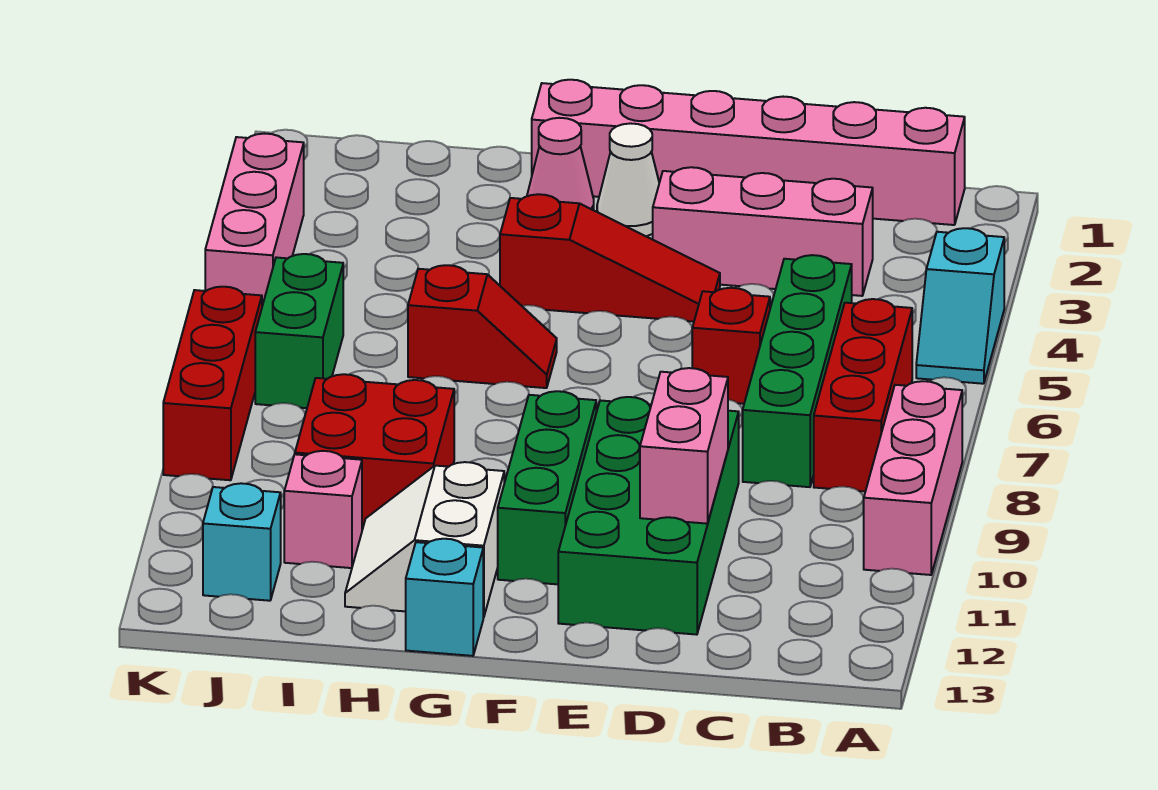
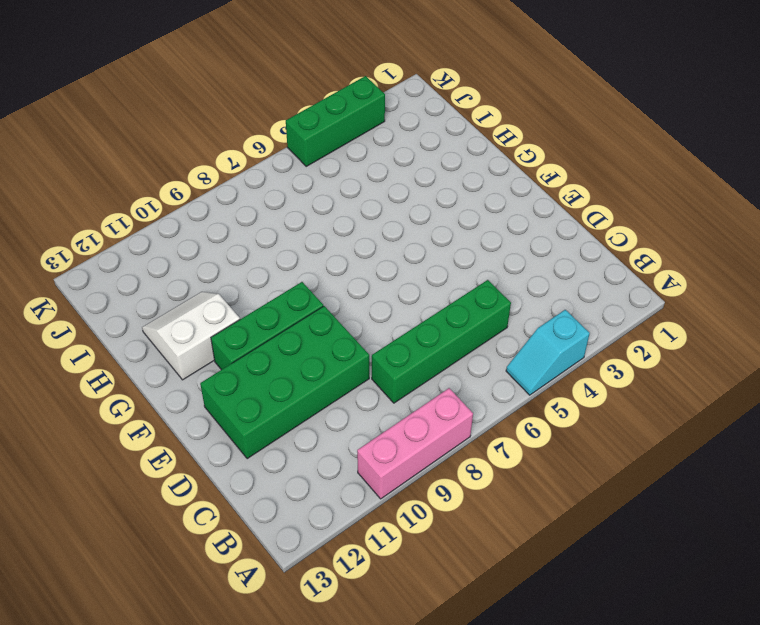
green brick K3:K5 level 1 -> pink brick K3:K5 level 1
none -> pink brick B1:G1 level 1
none -> red brick B6:B8 level 1
none -> pink brick C3:E3 level 1

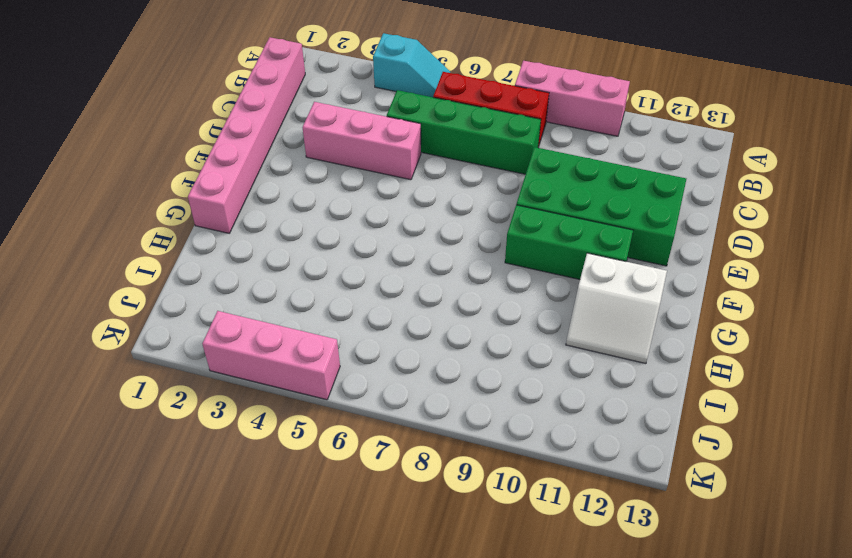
pink brick D3:D5 level 1 -> pink brick C3:E3 level 1
none -> red brick D6 level 1
none -> red slope E4:G4 level 1 top G
none -> white cone F2 level 1

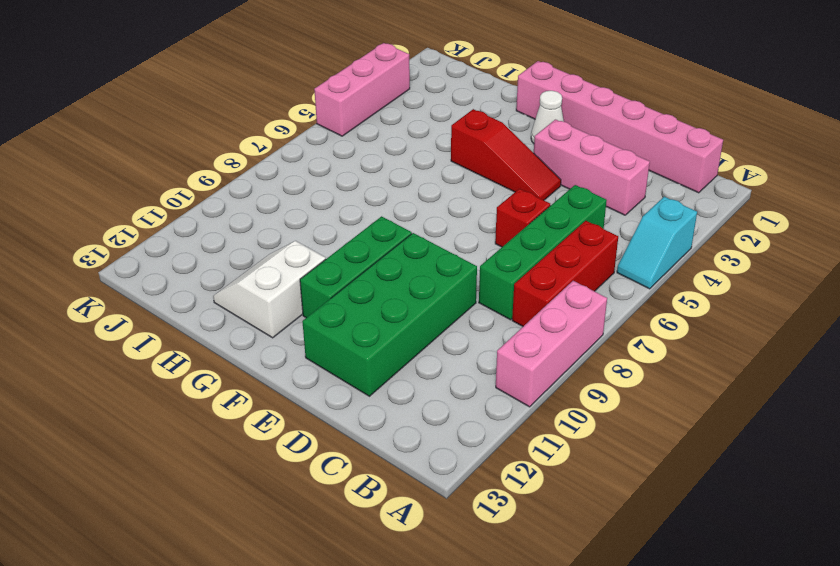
none -> pink cone G2 level 1
none -> red slope G6:H6 level 1 top H
none -> cyan brick G13 level 1

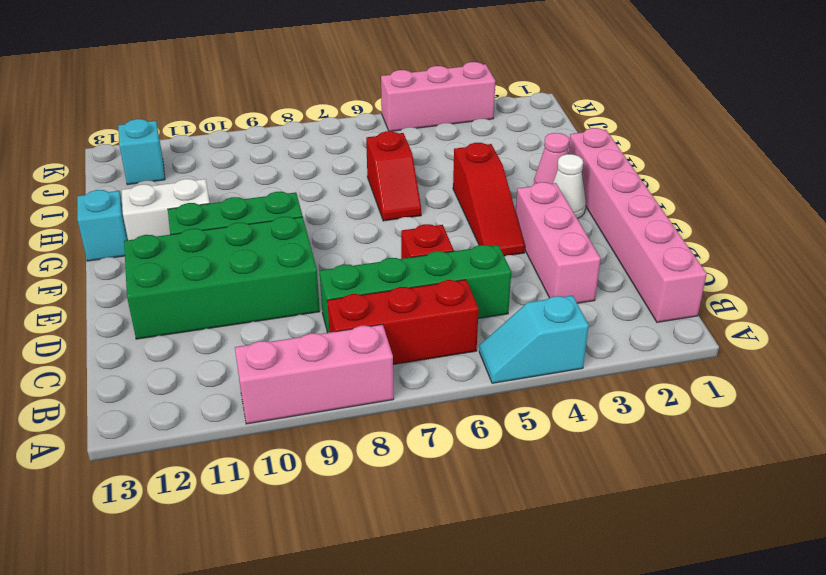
none -> red brick H9:I10 level 1
none -> pink brick I11 level 1
none -> green brick J6:J7 level 1

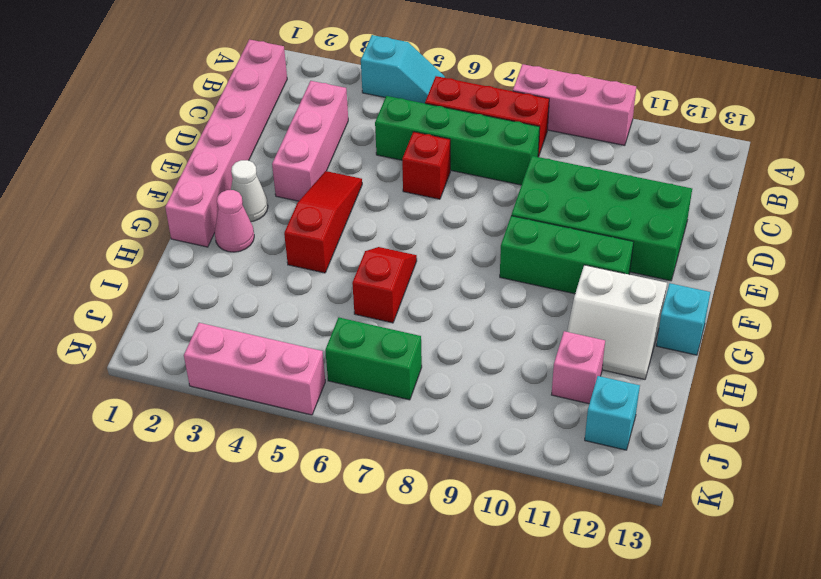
none -> red brick H9:I10 level 1
none -> red brick K7:K9 level 1
none -> pink brick D10:D11 level 2

